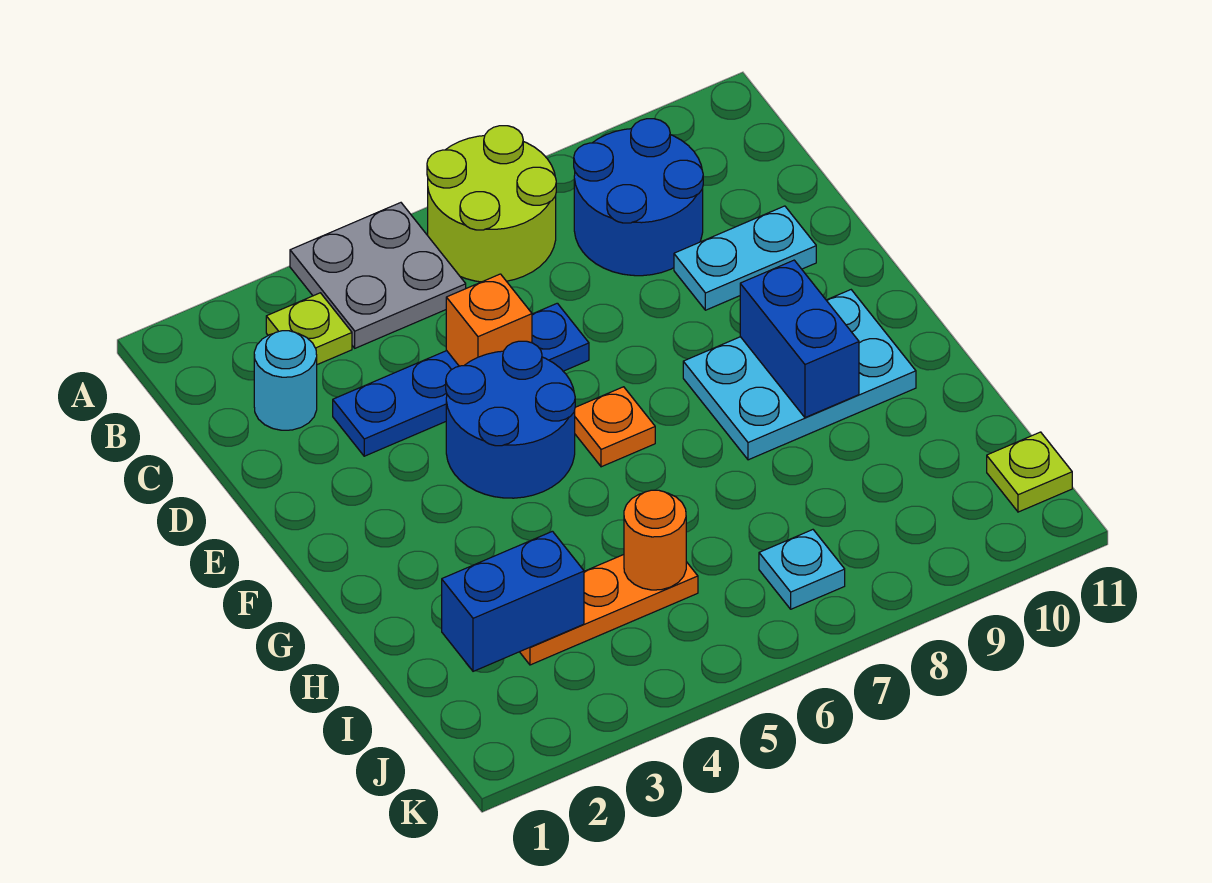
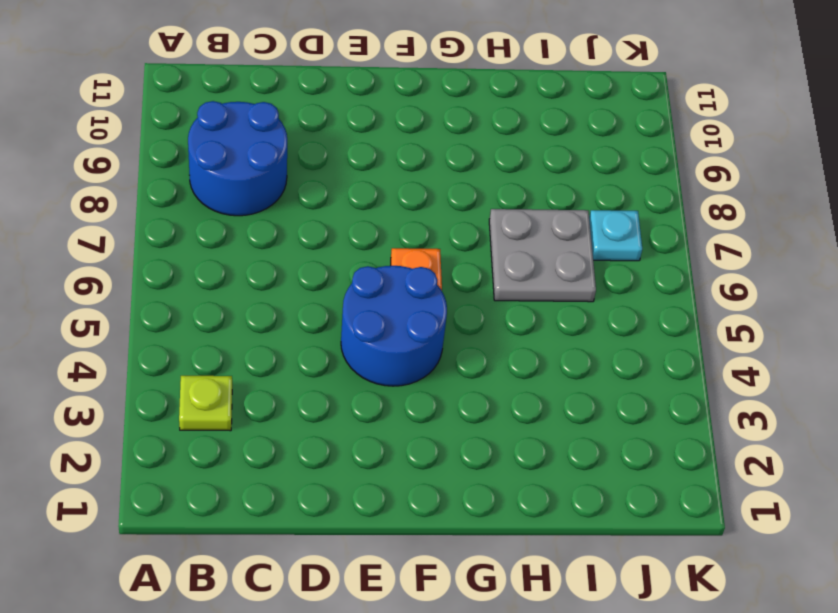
grey plate H6:I7 level 1 -> grey plate A4:B5 level 1
none -> lime round brick A6:B7 level 1
none -> cyan round brick C2 level 1
none -> blue plate D3:D6 level 1

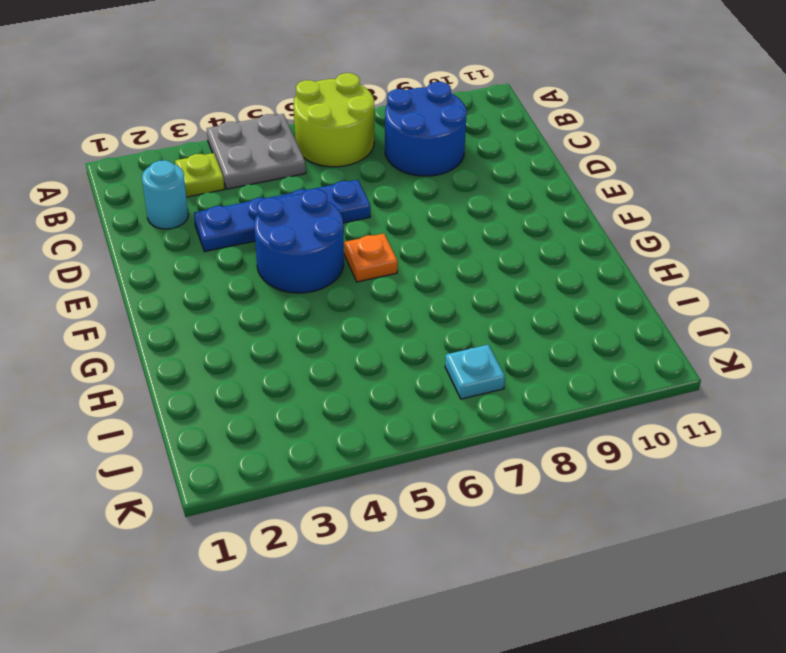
none -> cyan plate D9:D10 level 1
none -> cyan plate F8:G10 level 1
none -> orange plate I3:I5 level 1

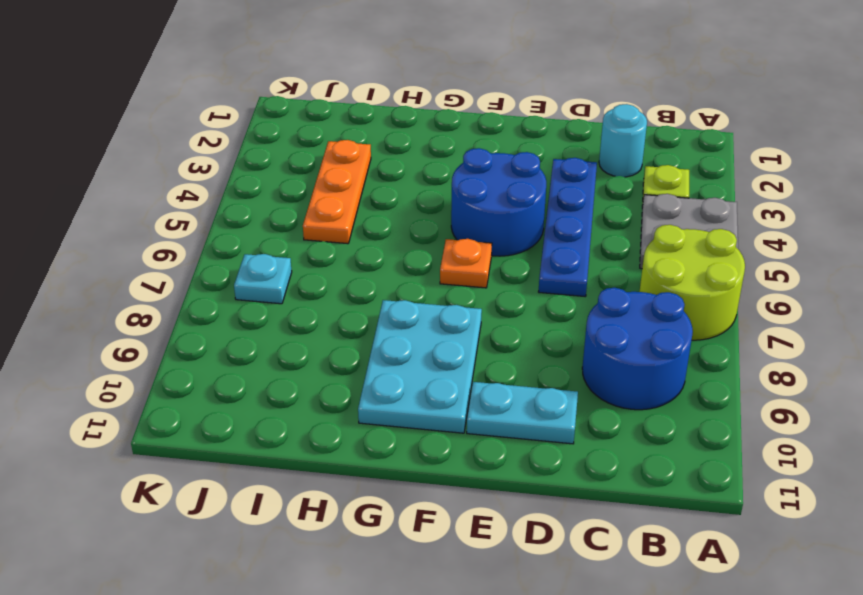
cyan plate D10:E10 level 1 -> cyan plate D9:D10 level 1
none -> lime plate J11 level 1
none -> orange brick D5 level 2
none -> blue brick F9:G9 level 2

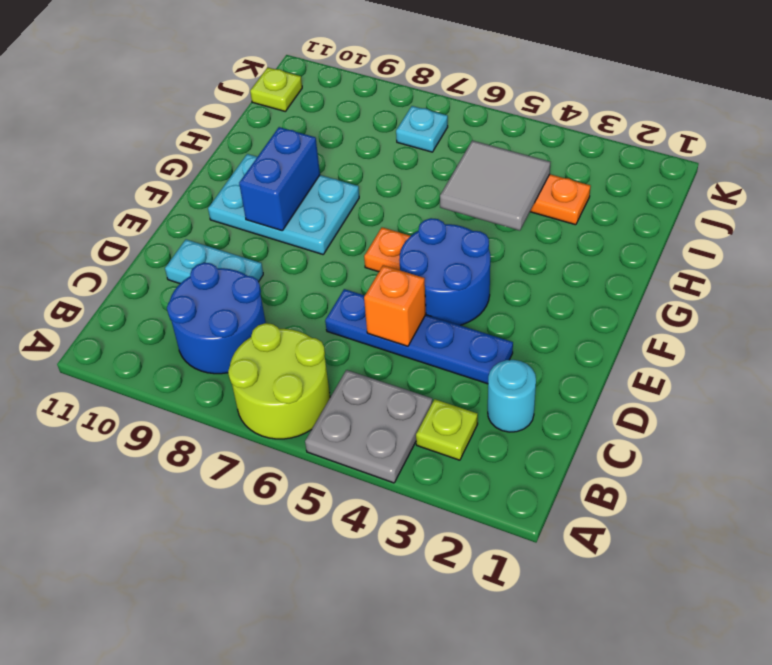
grey tile H4:I5 level 2 -> orange round brick I5 level 2
none -> blue brick I2:I3 level 2

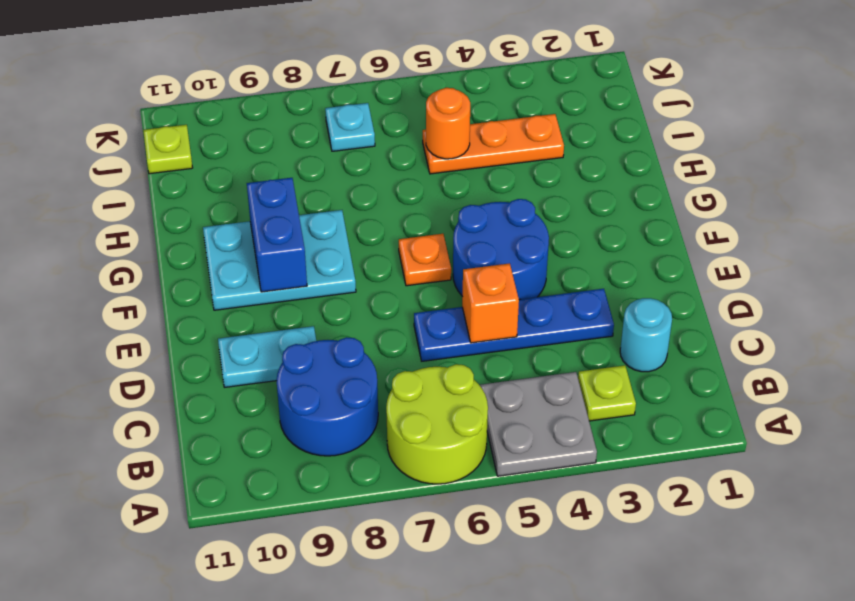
none -> blue brick I2:I3 level 2

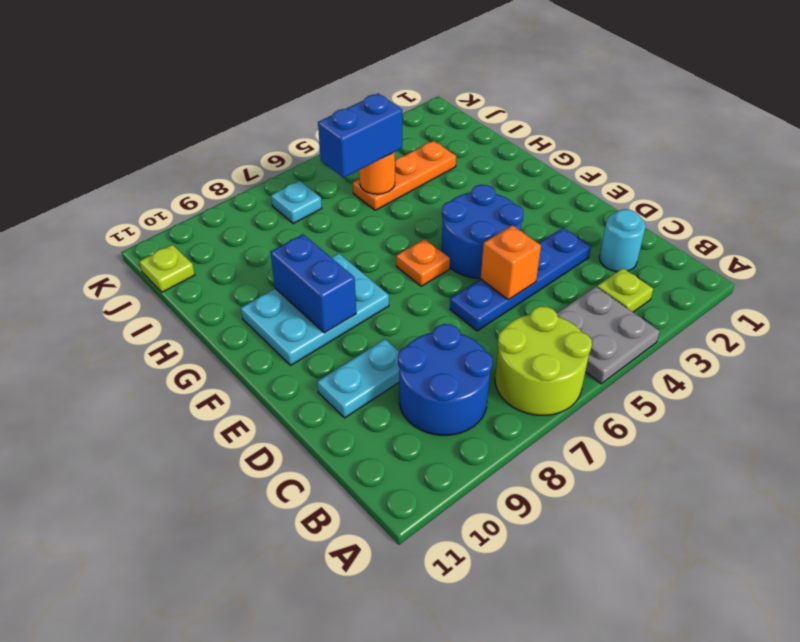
blue brick I5:I6 level 3 -> blue brick I2:I3 level 2

